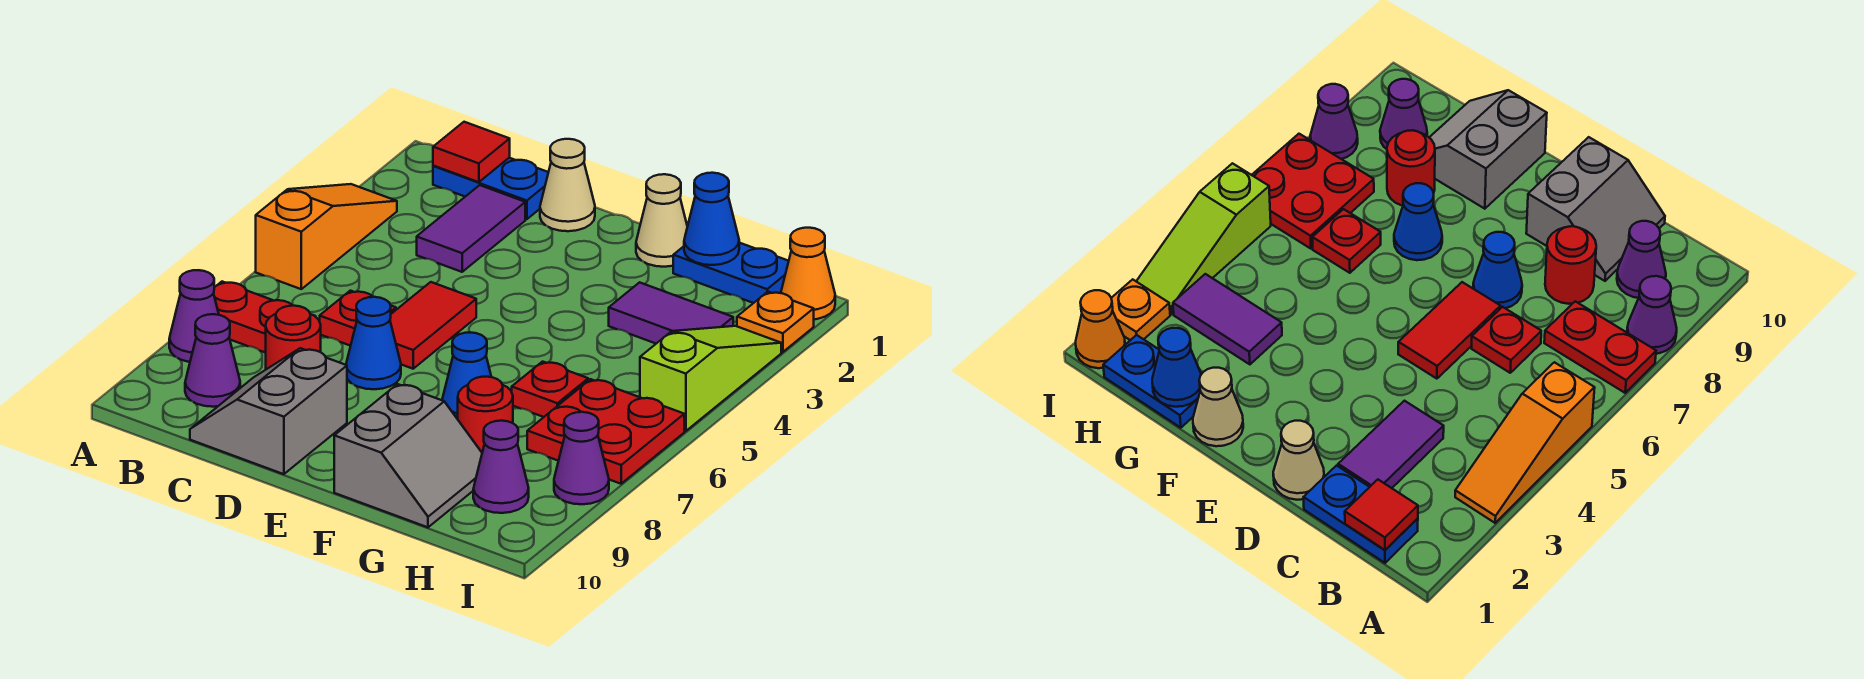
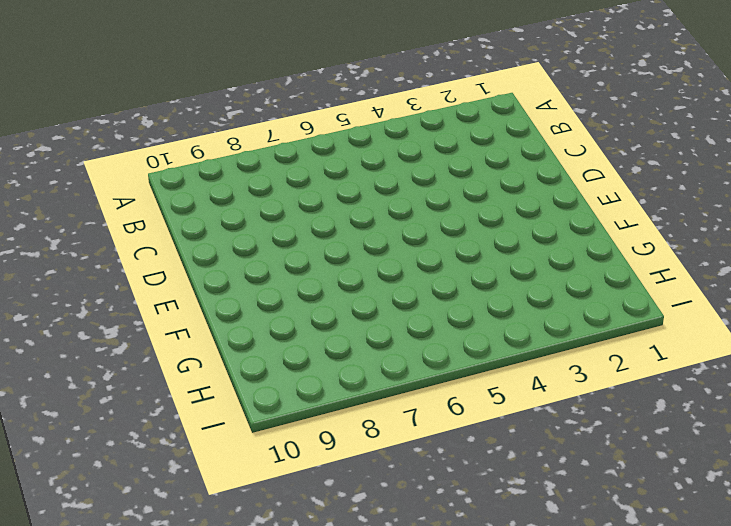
none -> orange slope A3:A5 level 1 top 5
none -> red plate A7:B7 level 1
none -> purple cone A8 level 1

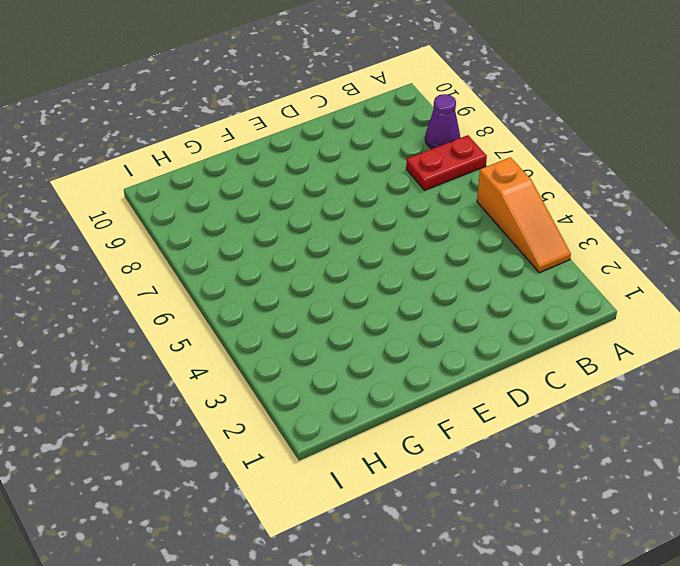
none -> blue plate B1:C1 level 1
none -> purple cone B9 level 1
none -> purple tile C2:C3 level 1

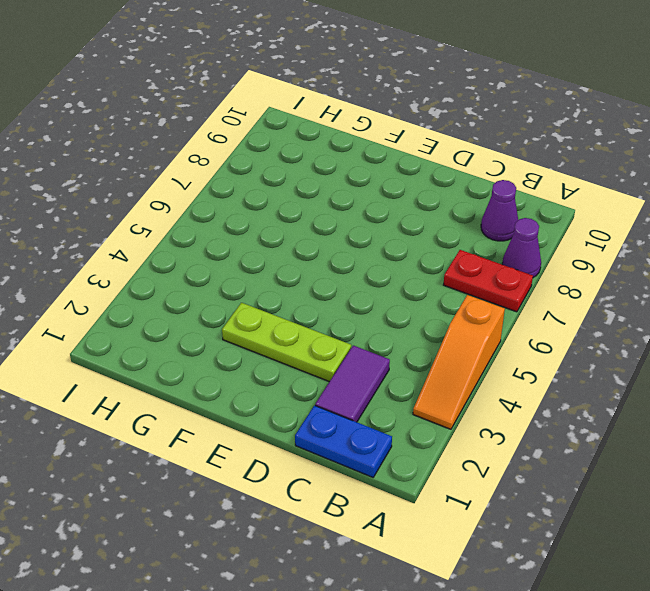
lime plate D3:F3 level 1 -> none
none -> red plate C6 level 1
none -> red round brick C8 level 1
none -> grey slope C9:D10 level 1 top D

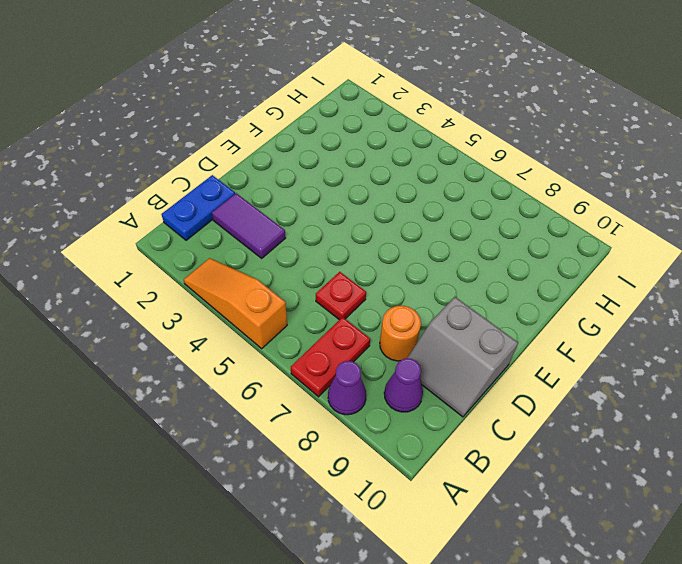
orange round brick C8 level 1 -> red round brick C8 level 1
none -> tan cone D1 level 1
none -> red tile D5:D6 level 1
none -> blue cone D7 level 1

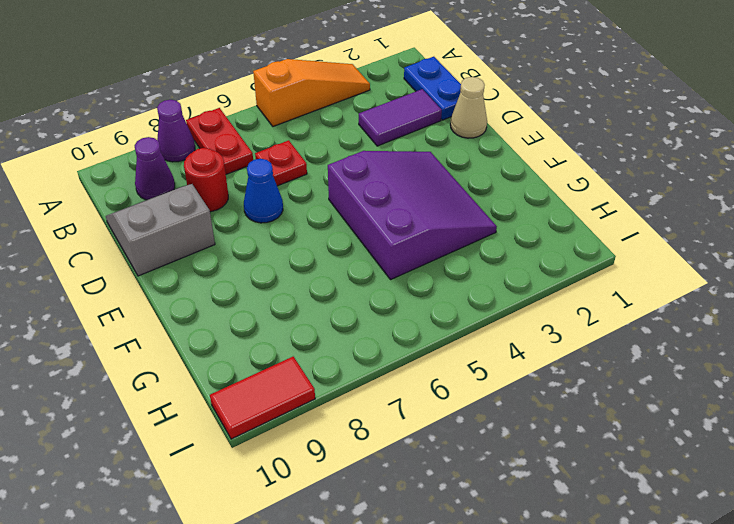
purple slope E3:G5 level 1 top 5 -> purple tile G3:H3 level 1
red tile I9:I10 level 1 -> red tile D5:D6 level 1
none -> tan cone F1 level 1
none -> blue cone F7 level 1
none -> grey slope F9:G10 level 1 top F

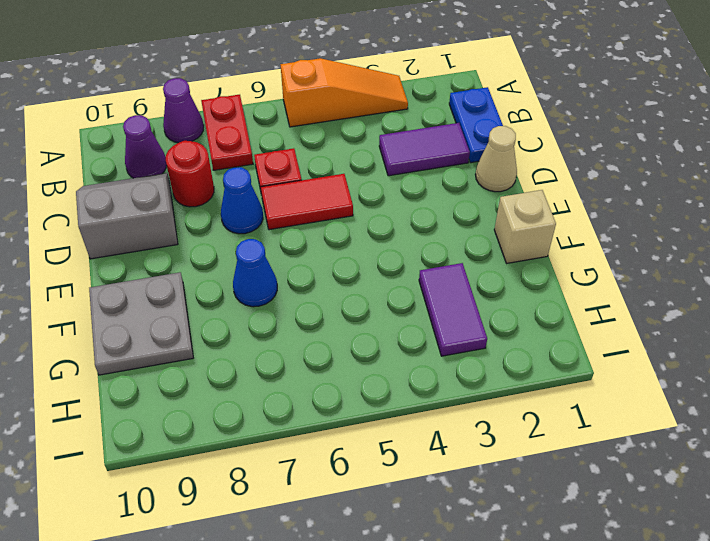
tan brick F1 level 1 -> tan cone F1 level 1
grey plate F9:G10 level 1 -> grey slope F9:G10 level 1 top F
none -> blue plate G1:H1 level 1
none -> red plate G6 level 1
none -> red round brick G8 level 1

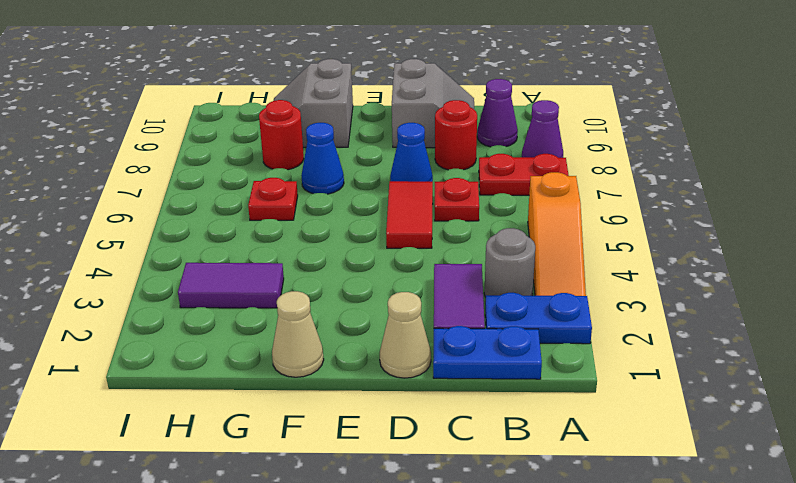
blue plate A2:B2 level 1 -> blue plate G1:H1 level 1
grey round brick B3 level 1 -> none
none -> red plate H6:I7 level 1
none -> purple cone H9 level 1
none -> orange cone I1 level 1

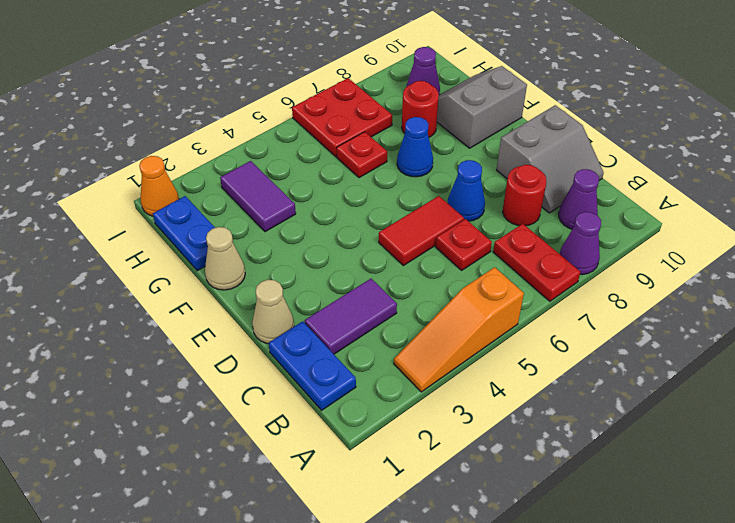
none -> orange plate I2 level 1
none -> lime slope I3:I5 level 1 top 5
none -> purple cone I8 level 1

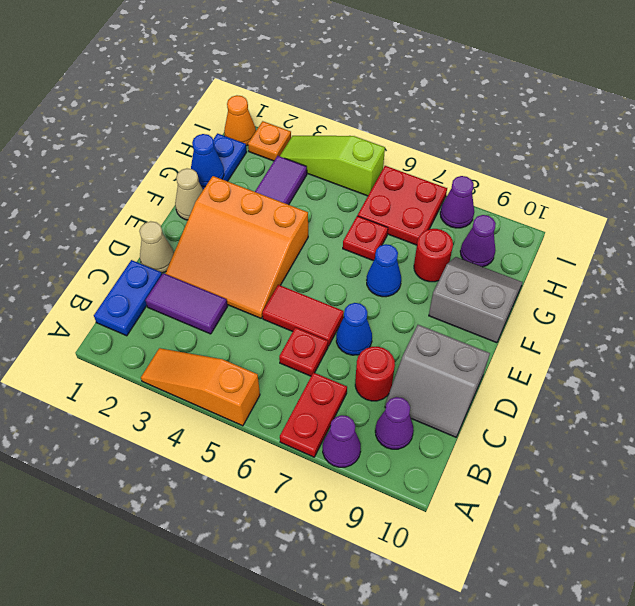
orange slope D2:F4 level 1 top F -> none
none -> red tile B1 level 2

